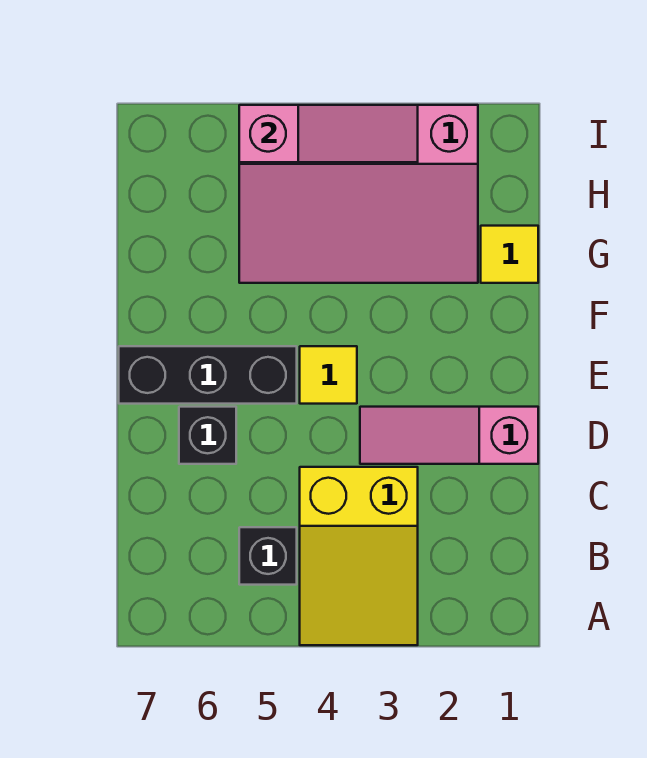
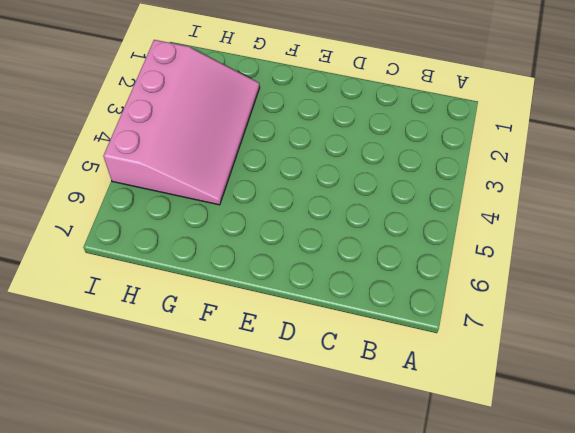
none -> yellow slope A3:C4 level 1 top C
none -> black brick B5 level 1

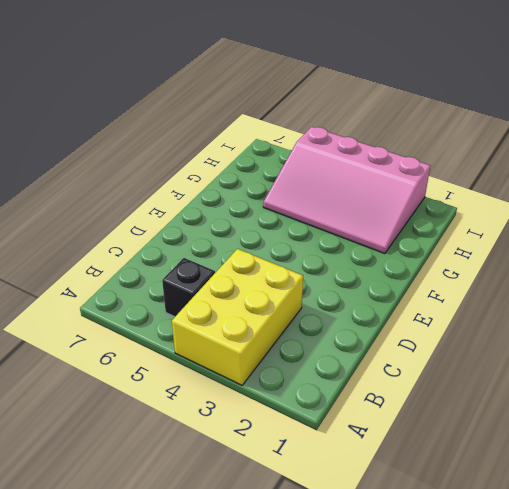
yellow brick A3:C4 level 1 -> yellow slope A3:C4 level 1 top C
none -> pink slope D1:D3 level 1 top 1
none -> black brick D6 level 1

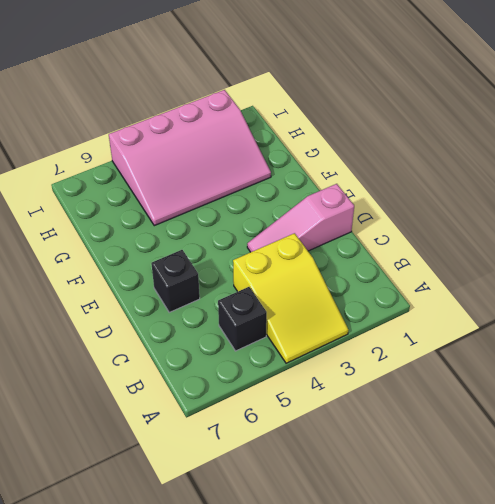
none -> yellow tile E4 level 1
none -> black brick E5:E7 level 1

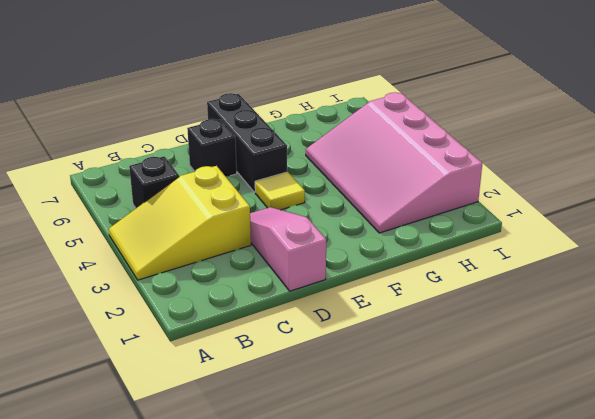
none -> yellow tile G1 level 1
none -> pink slope I3:I5 level 2 top 5

